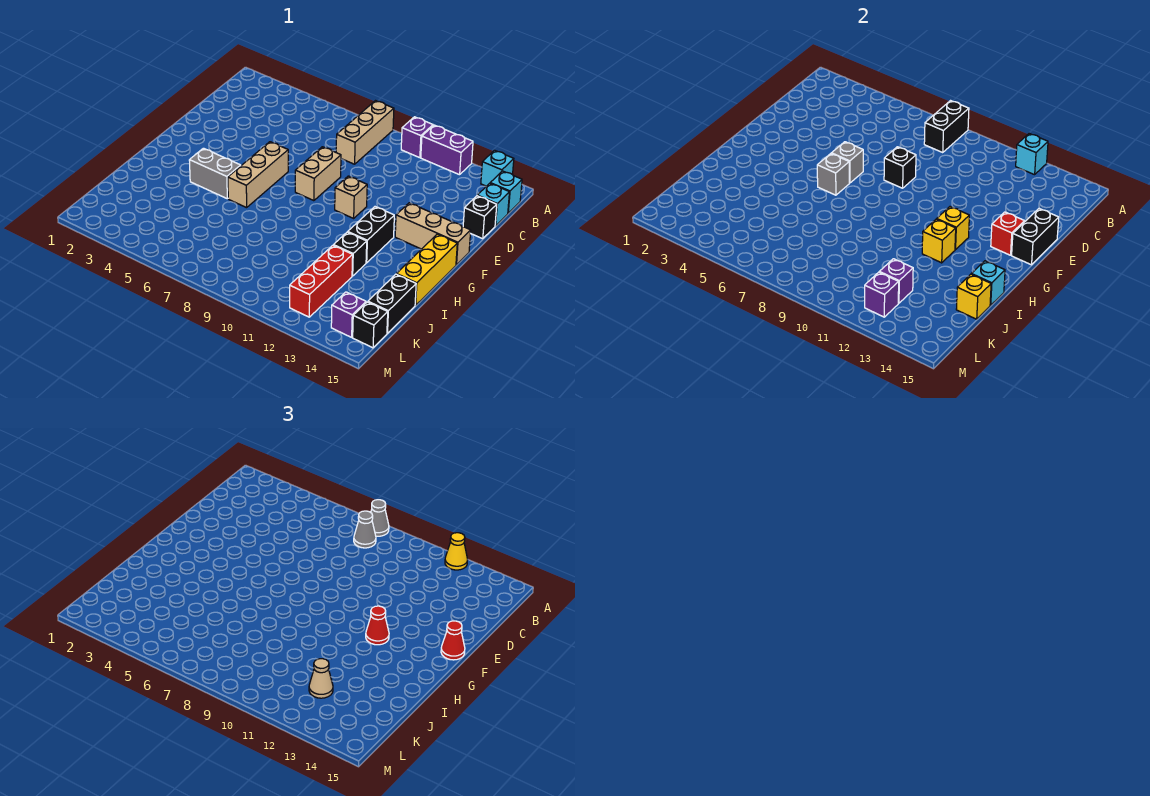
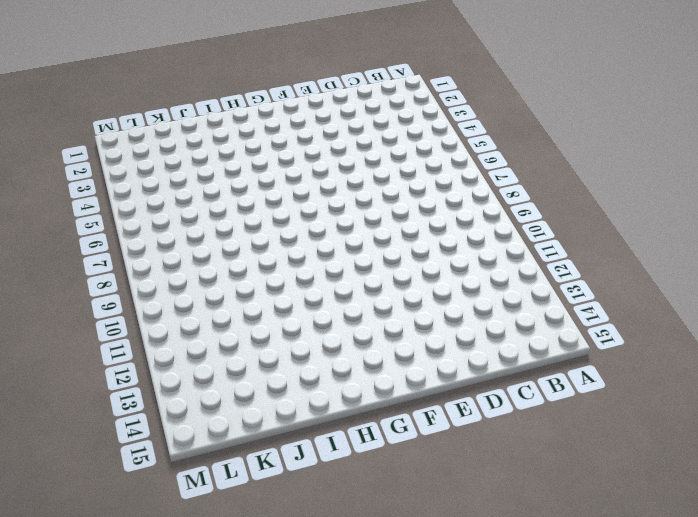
none -> tan brick A8:C8 level 1
none -> purple brick A10 level 1
none -> purple brick A11:A12 level 1
none -> cyan brick A14 level 1

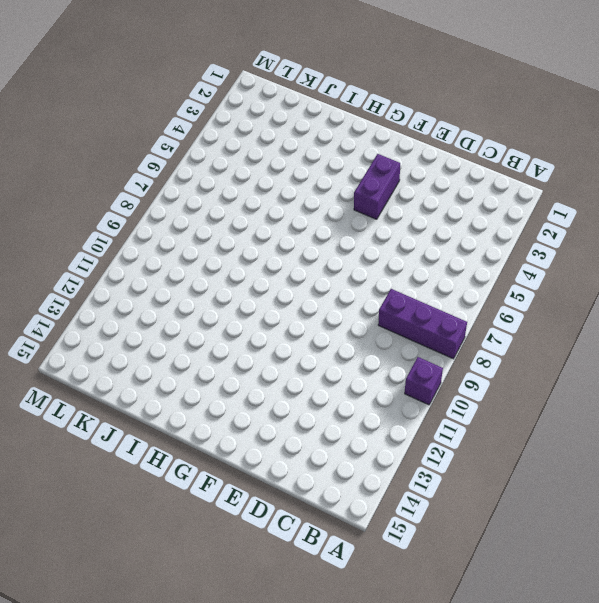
purple brick A8:C8 level 1 -> tan brick A8:C8 level 1
purple brick F3:F4 level 1 -> purple brick A11:A12 level 1
none -> cyan brick A14 level 1
none -> cyan brick B15 level 1
none -> cyan brick C15 level 1
none -> black brick D15 level 1

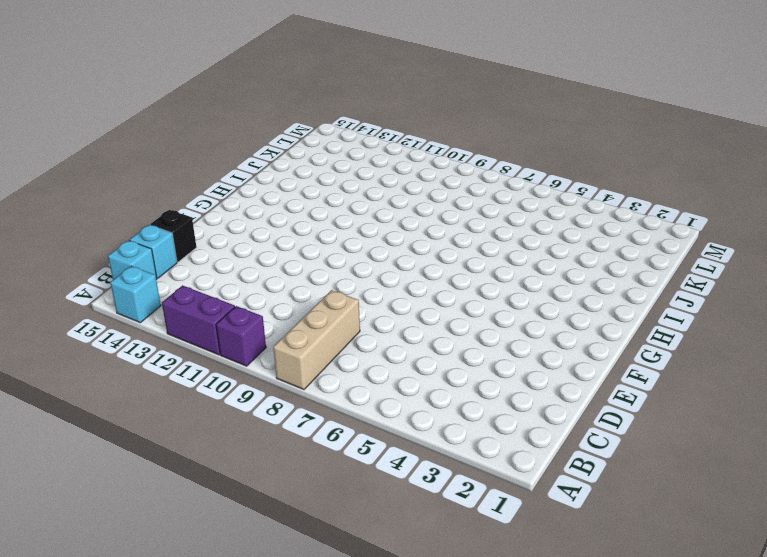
none -> tan brick E8:F8 level 1
none -> tan brick F6:H6 level 1
none -> tan brick F10 level 1
none -> tan brick F13:F15 level 1

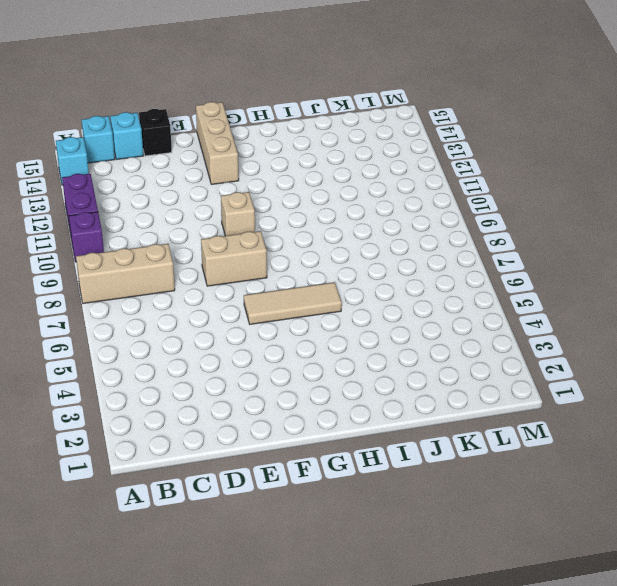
tan tile F6:H6 level 1 -> tan brick F6:H6 level 1
none -> black brick G12:H12 level 1
none -> yellow brick G15:I15 level 1
none -> grey brick H4:H5 level 1
none -> black brick I12 level 1

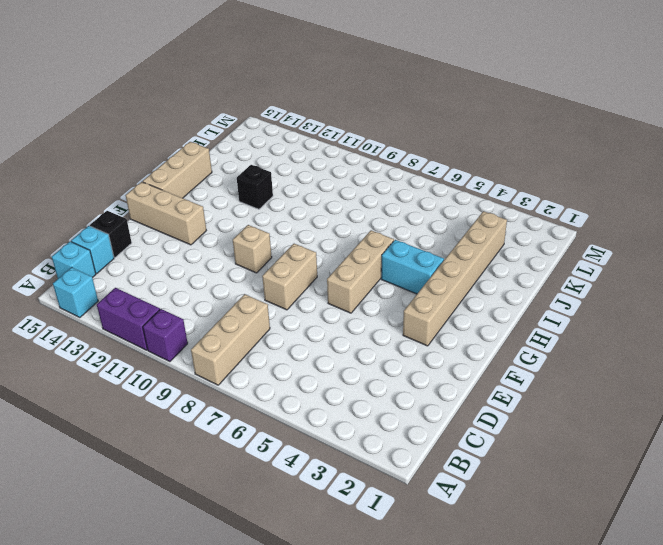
tan brick F3:K3 level 1 -> none
tan brick G15:I15 level 1 -> yellow brick G15:I15 level 1
cyan brick H4:H5 level 1 -> grey brick H4:H5 level 1
none -> black brick G12:H12 level 1
none -> red brick J12:L12 level 1
none -> black brick J15:K15 level 1
none -> purple brick L14 level 1

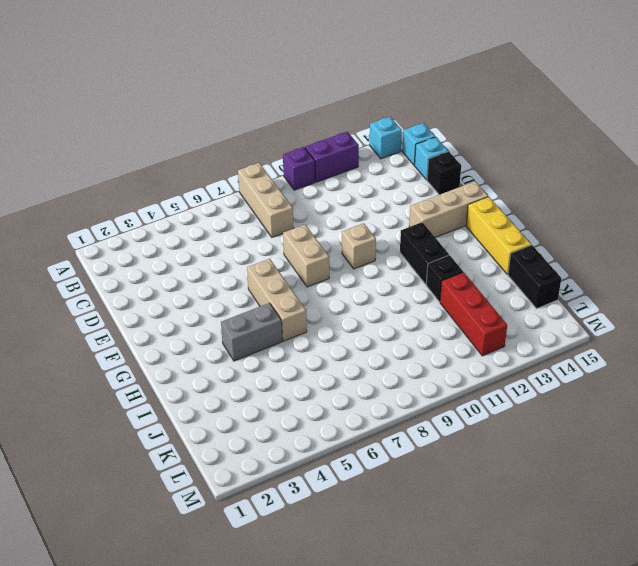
none -> purple brick L14 level 1
none -> black brick L15 level 1
none -> black brick A8:B8 level 2
none -> cyan brick A12 level 2

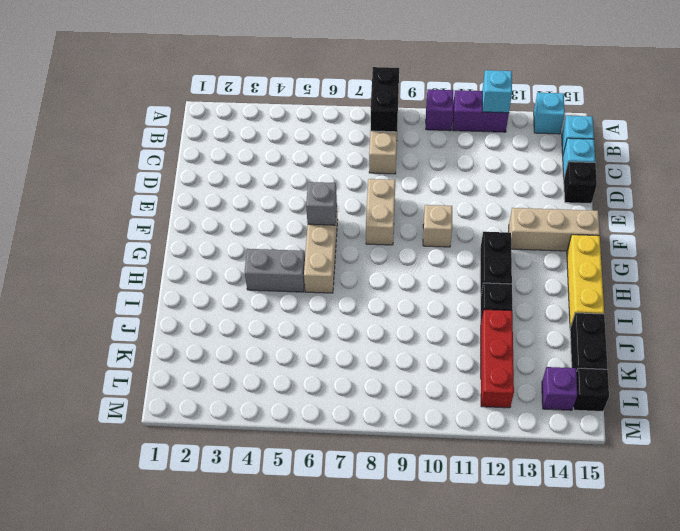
none -> black brick E8 level 2
none -> black brick E15:F15 level 2
none -> red brick F14 level 2
none -> grey brick G6 level 2

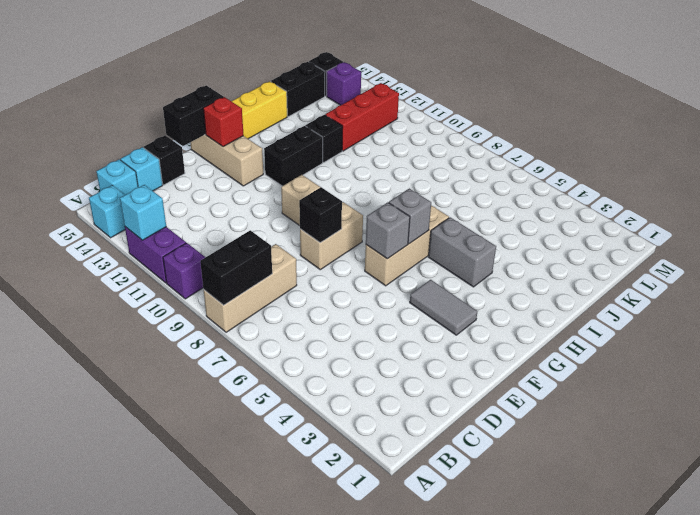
grey tile F3:F4 level 1 -> none
none -> yellow brick G12 level 2
none -> yellow brick H12 level 2
none -> cyan brick I15 level 2
none -> yellow brick J15 level 2

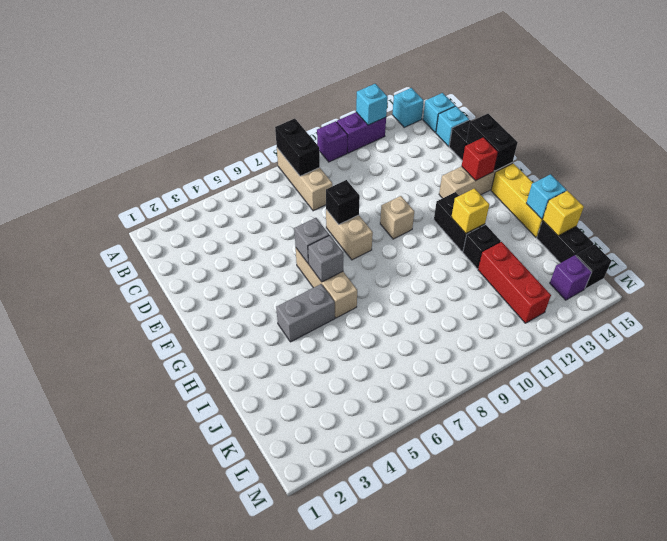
none -> yellow brick G12 level 2
none -> purple brick K12 level 2
none -> purple brick L12 level 2
none -> grey cone A8 level 3

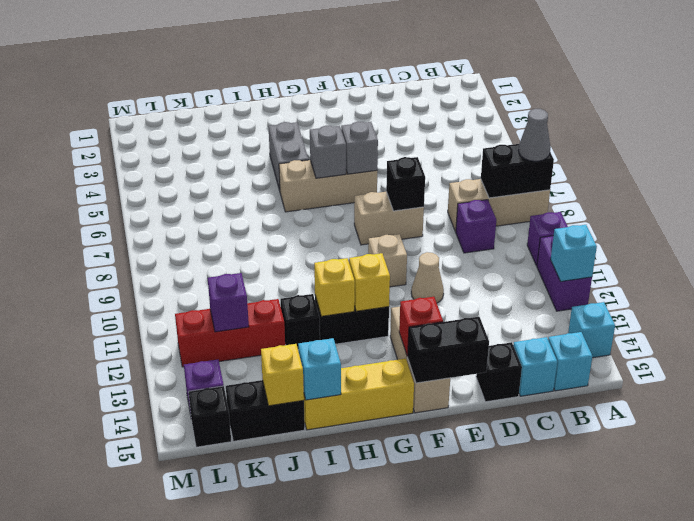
purple brick C9 level 1 -> purple brick L12 level 2
tan cone E11 level 1 -> tan cone K12 level 3
none -> yellow cone A12 level 3
none -> grey cone B8 level 3
none -> red cone F15 level 3
none -> red cone G12 level 3

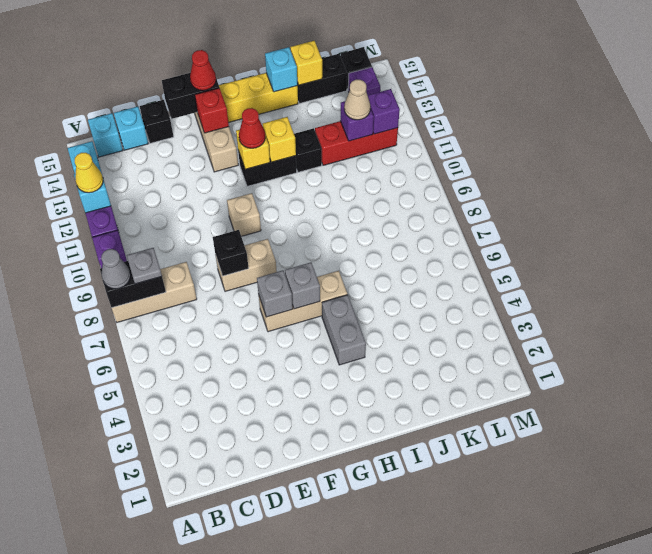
grey plate B8 level 3 -> grey cone B8 level 3

